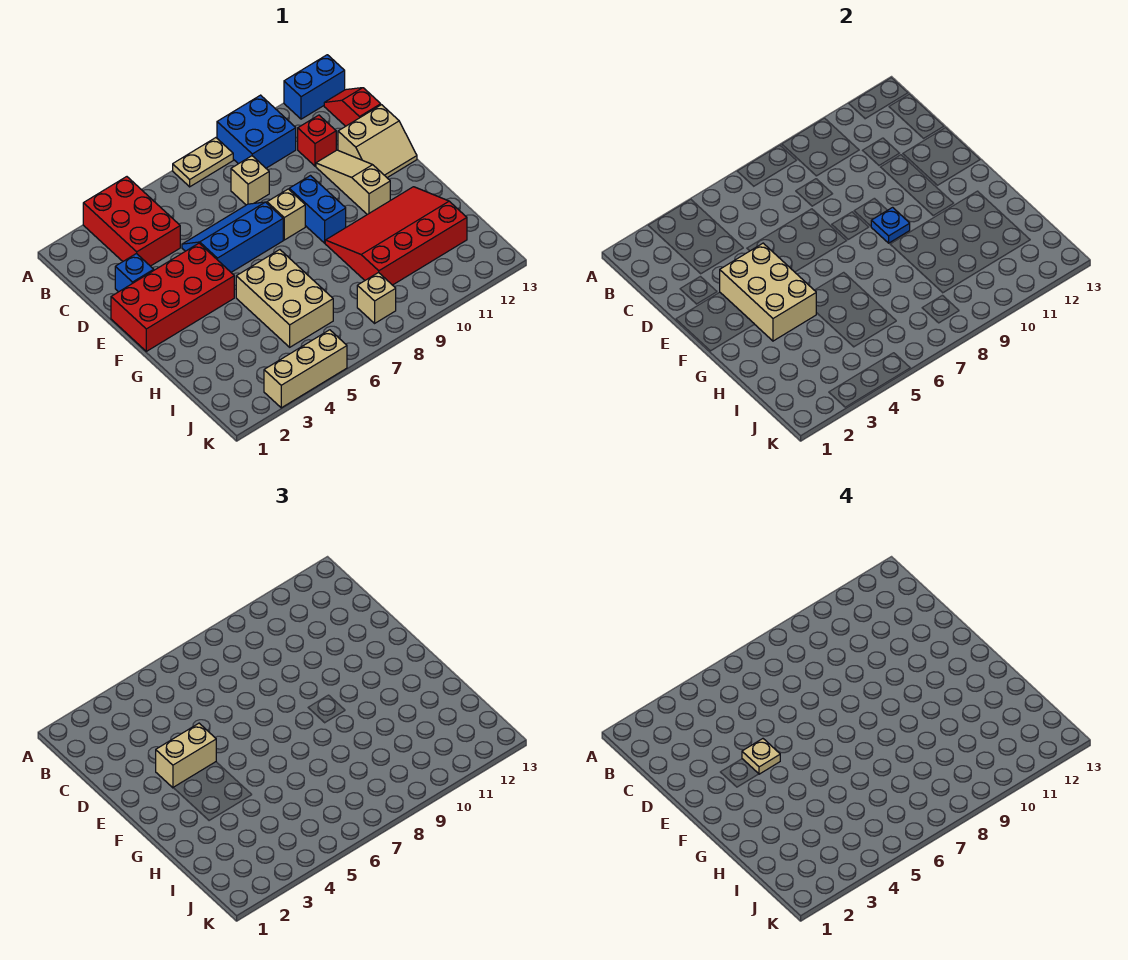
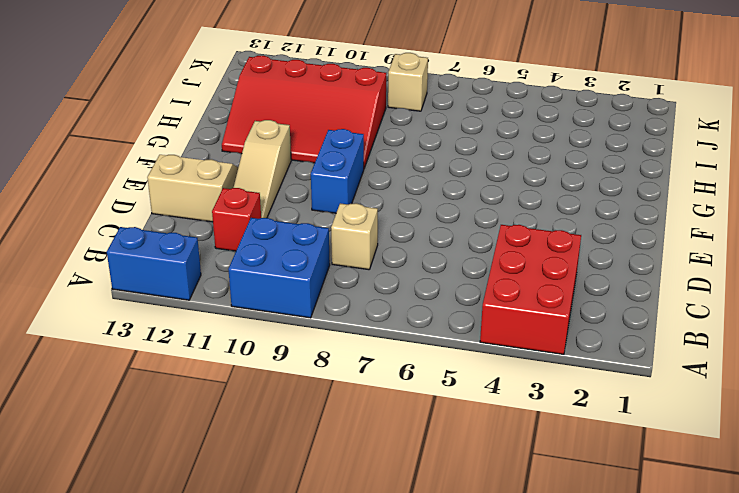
none -> tan plate A7:A8 level 1
none -> red slope B13:C13 level 1 top C
none -> blue brick D2 level 1

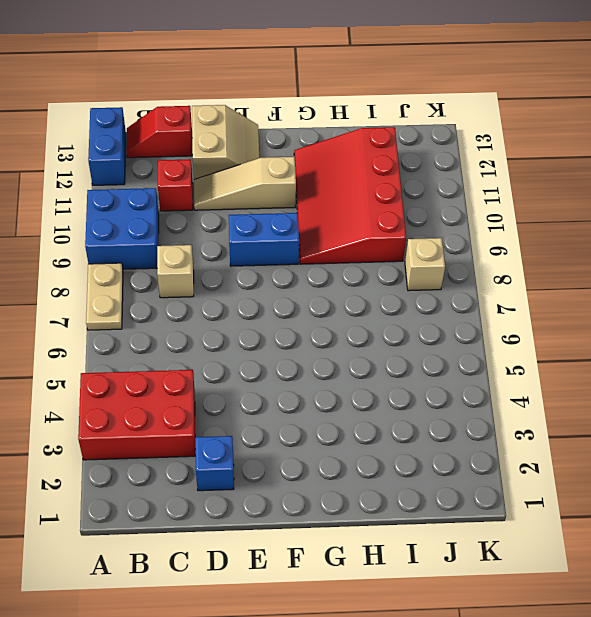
none -> blue slope D5:E7 level 1 top E
none -> red brick E1:F4 level 1
none -> tan brick E8 level 1

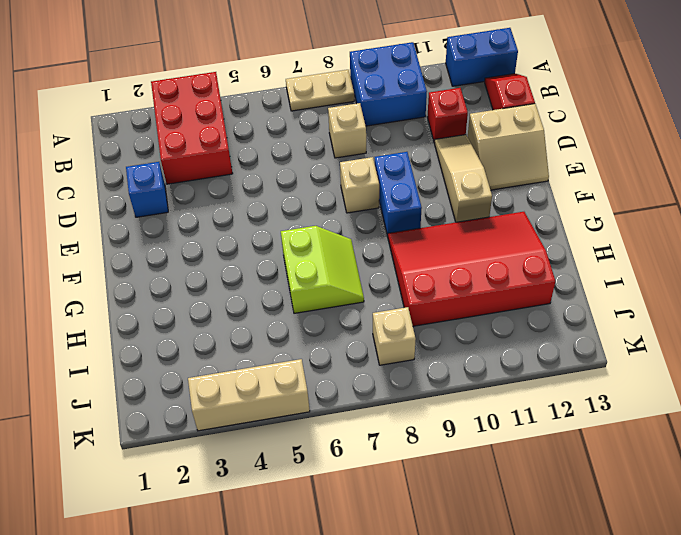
lime slope G6:H7 level 1 top 6 -> tan brick G5:I6 level 1
none -> blue slope D5:E7 level 1 top E
none -> red brick E1:F4 level 1
none -> tan brick E3:G4 level 2

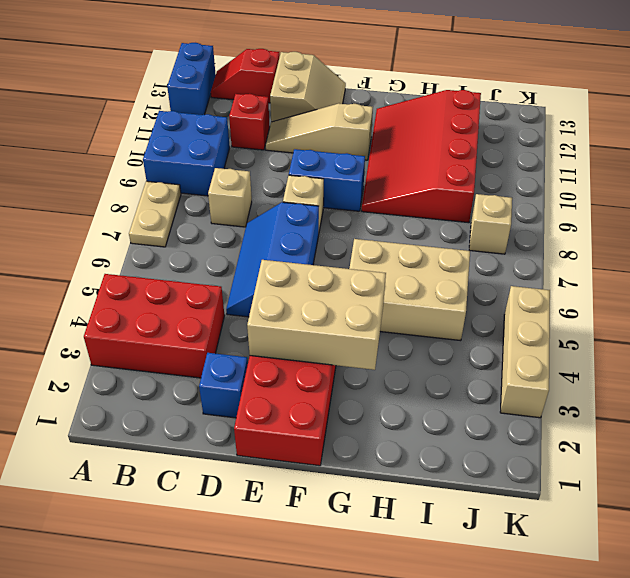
none -> blue plate F9 level 2
none -> tan brick E3:E4 level 3
none -> tan plate E4 level 4

